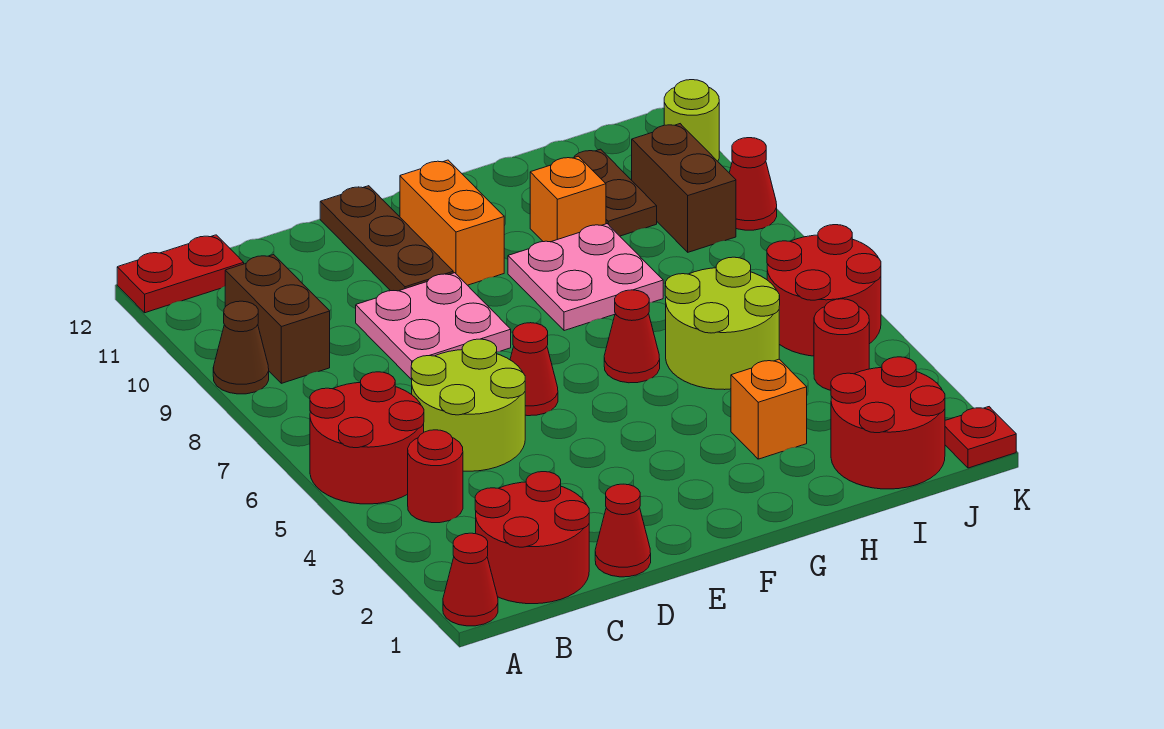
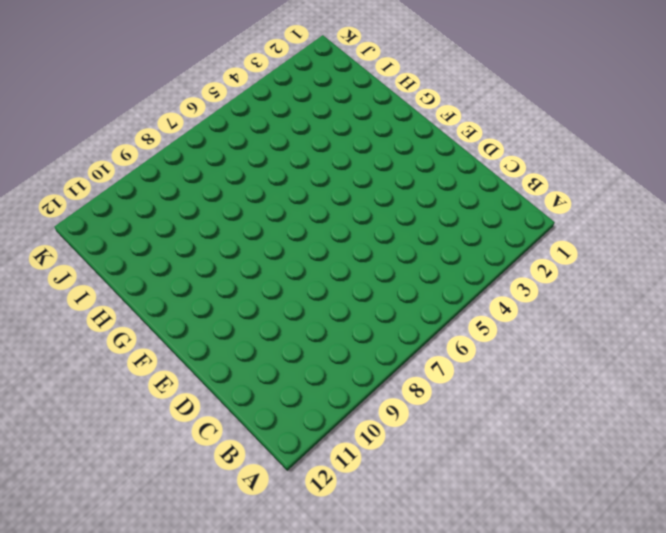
none -> red cone A1 level 1
none -> red round brick A5:B6 level 1
none -> brown cone A9 level 1

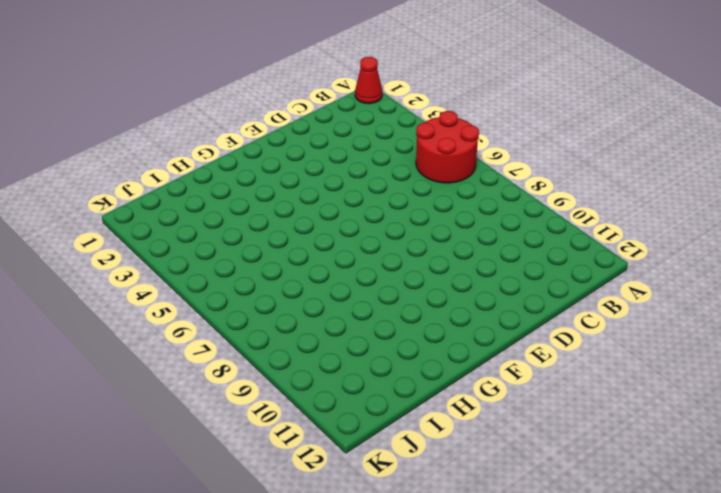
none -> brown cone A9 level 1
none -> red plate A12:B12 level 1
none -> red round brick B1:C2 level 1

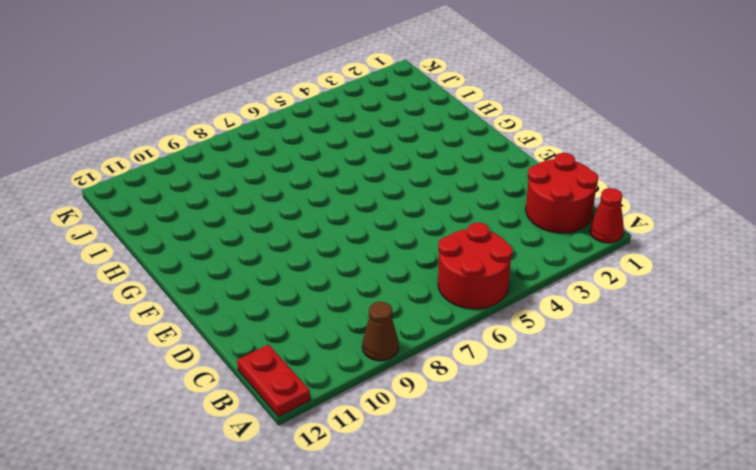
none -> red round brick B4 level 1
none -> brown brick B9:B10 level 1
none -> lime round brick C5:D6 level 1

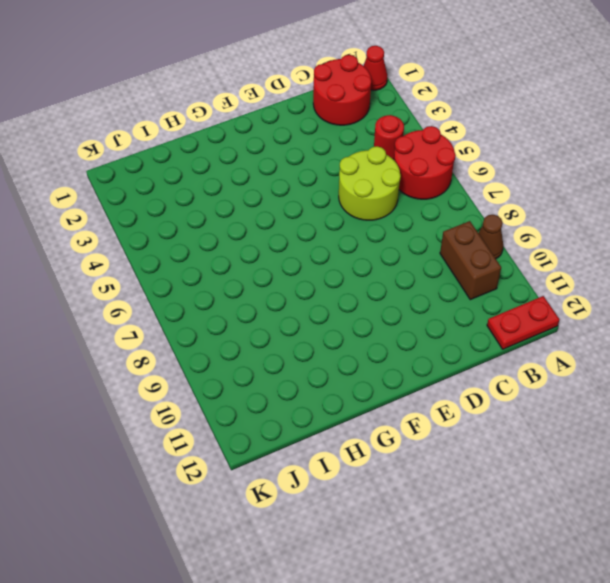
none -> red cone D1 level 1
none -> pink plate D8:E9 level 1
none -> red cone E6 level 1

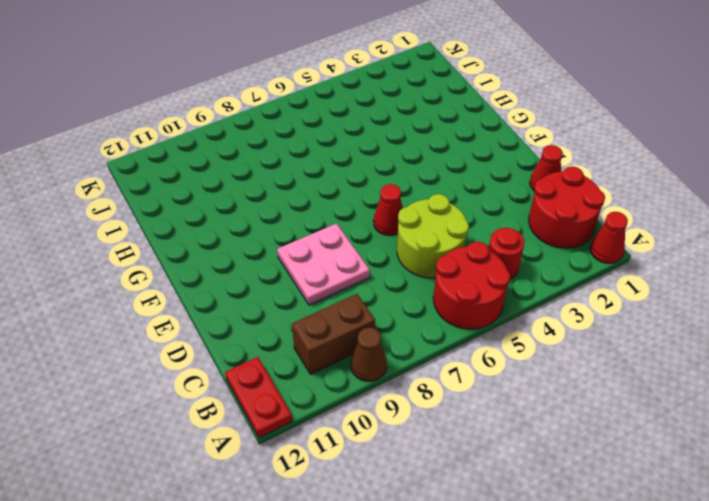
none -> brown plate E10:E12 level 1
none -> orange brick F10:F11 level 1
none -> red cone G6 level 1

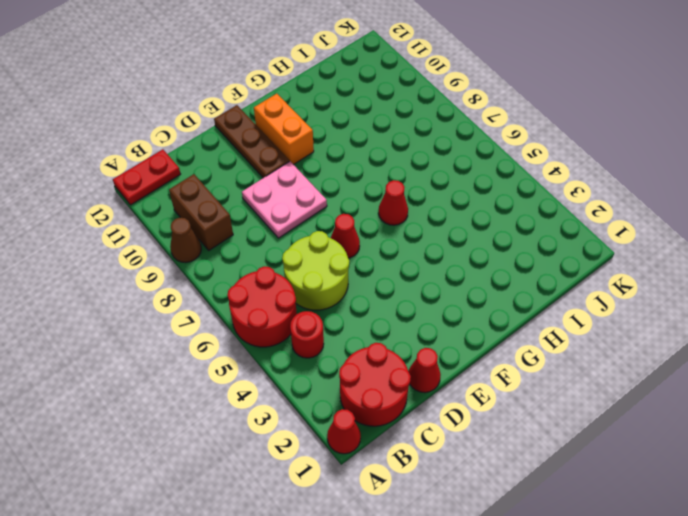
none -> pink plate G8:H9 level 1
none -> orange brick H3 level 1
none -> lime round brick H5:I6 level 1

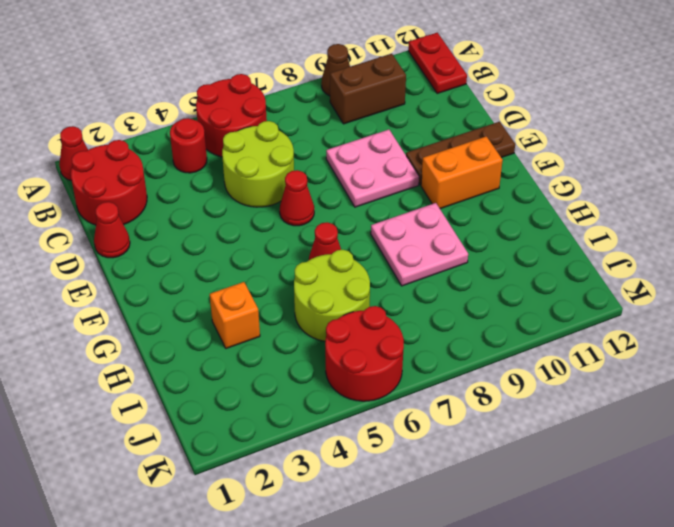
none -> orange brick H10 level 1
none -> red round brick I1:J2 level 1
none -> brown plate I10:I11 level 1

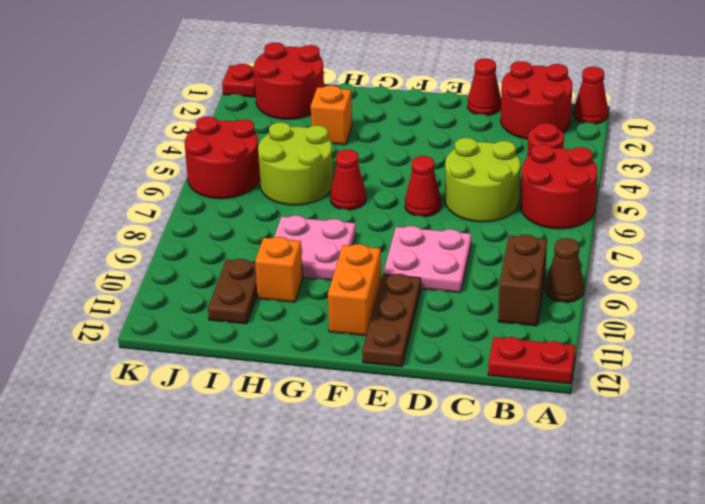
none -> red round brick J4 level 1
none -> brown brick J9:J10 level 1
none -> red cone K9 level 1

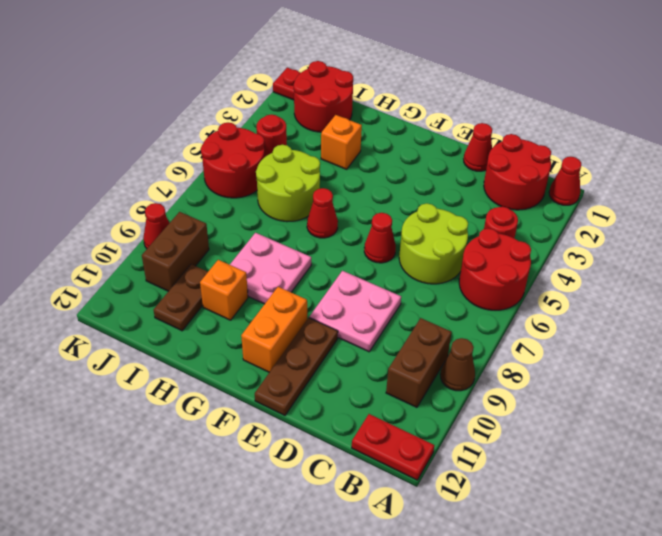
none -> lime round brick K11 level 1

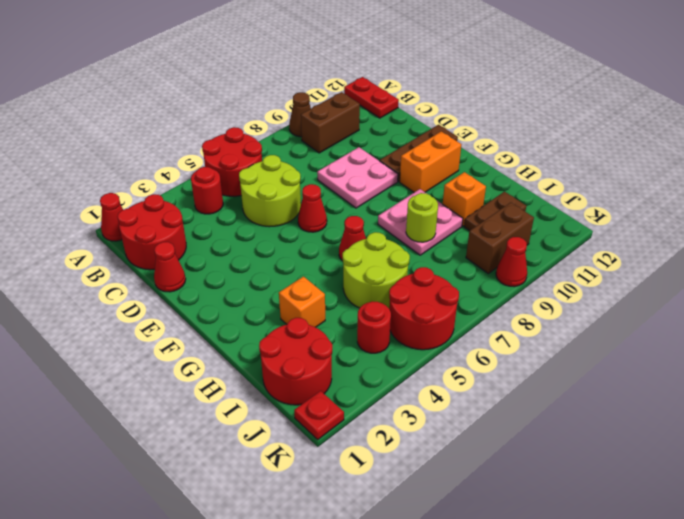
lime round brick H8 level 2 -> lime round brick K11 level 1

